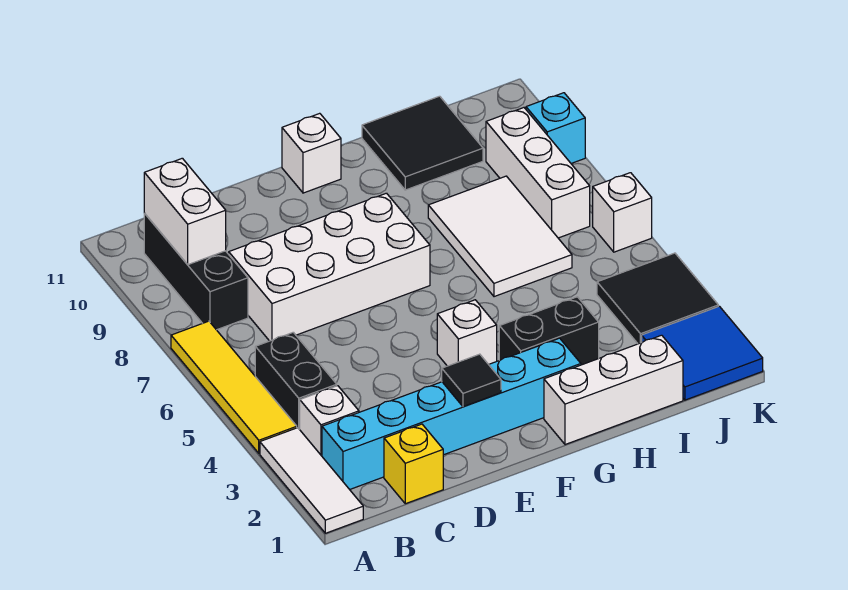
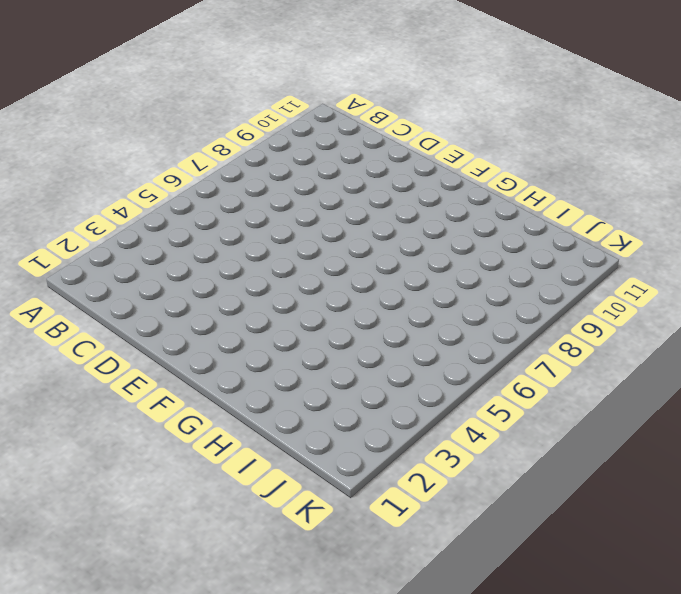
none -> white tile A1:A3 level 1
none -> yellow tile A4:A7 level 1
none -> cyan brick B2:G2 level 1

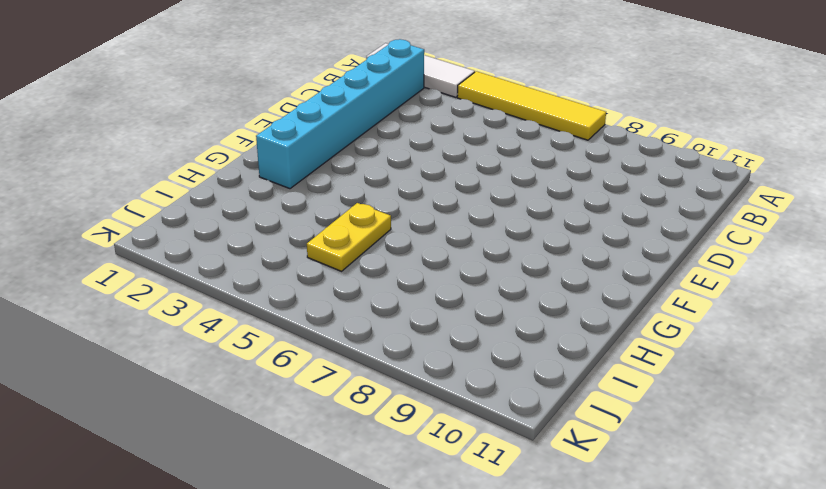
yellow plate H5:I5 level 1 -> none
none -> white brick B3 level 1
none -> black brick B4:B5 level 1
none -> black brick B8:B10 level 1

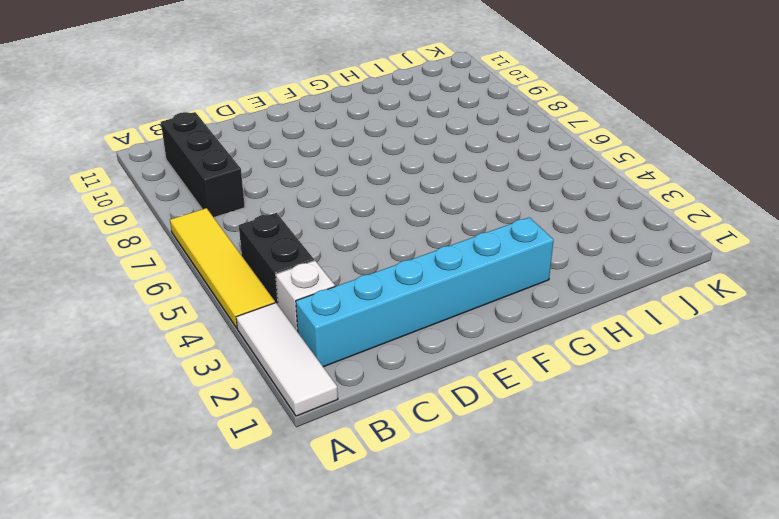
none -> yellow brick C1 level 1
none -> white brick C7:F8 level 1
none -> white brick F4 level 1

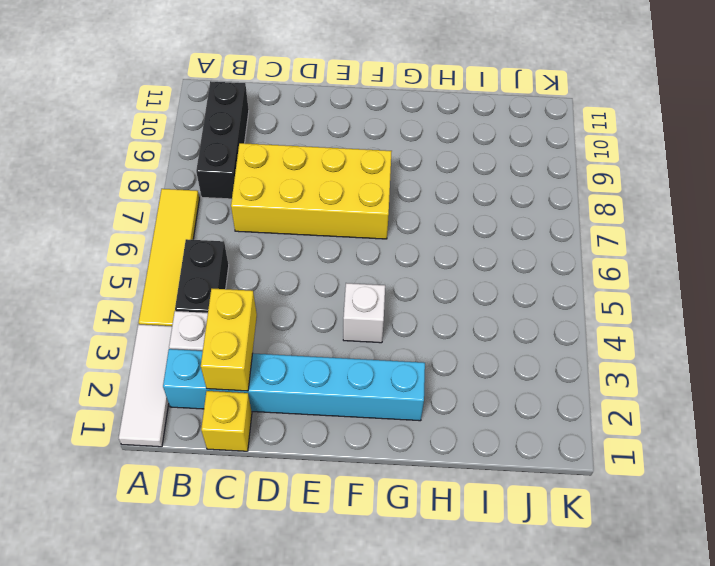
yellow brick C2:C3 level 2 -> none
yellow brick C7:F8 level 1 -> white brick C7:F8 level 1
none -> white brick F11 level 1
none -> white brick G1:I1 level 1
none -> black brick G3:H3 level 1

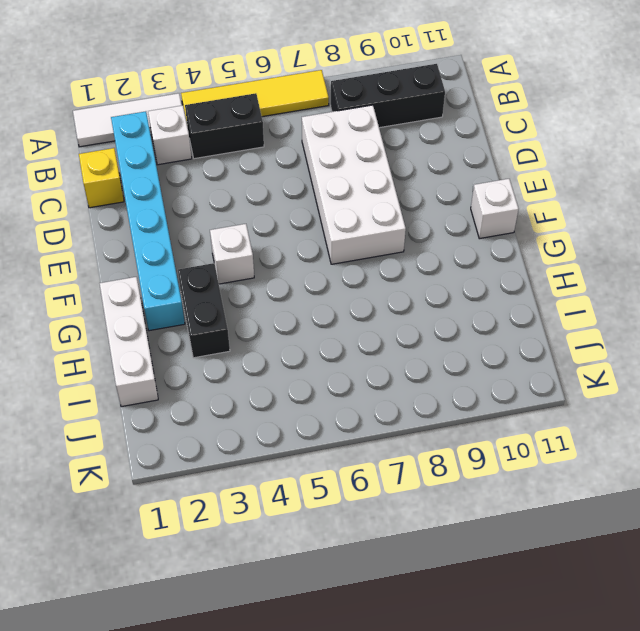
none -> white tile H6:I8 level 1
none -> black tile H10:I11 level 1
none -> blue tile J1:K2 level 1

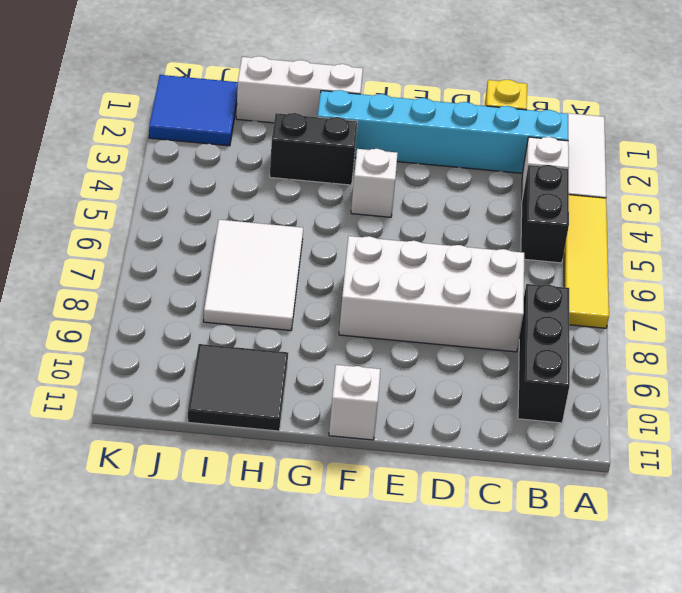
none -> black tile J3:K4 level 1
none -> white brick J7:J9 level 1
none -> white brick K6 level 1

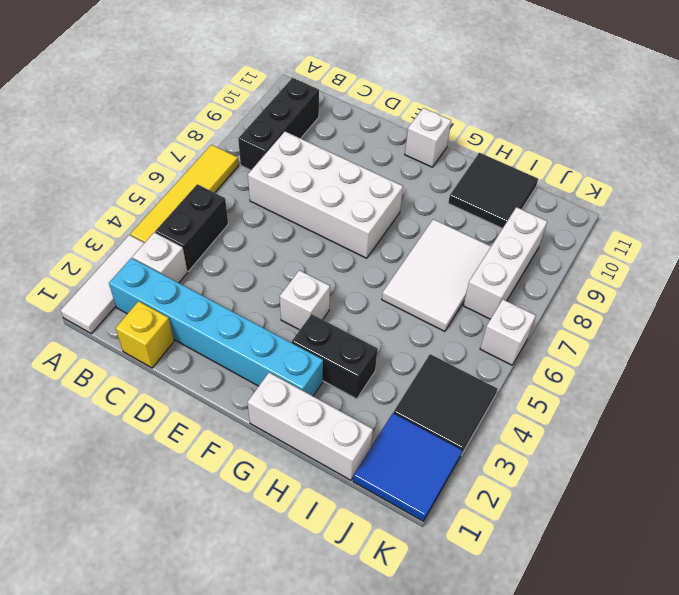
none -> cyan brick K9 level 1
none -> white brick B9:B10 level 2
none -> black tile E2 level 2

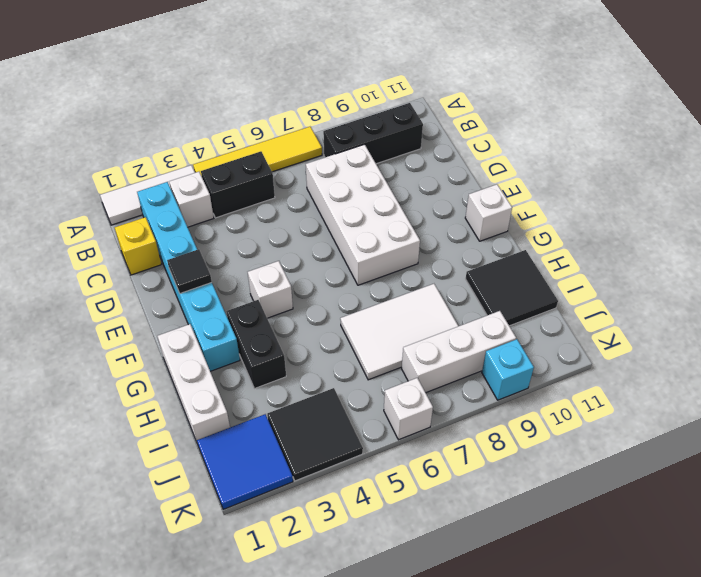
none -> white brick B9:B10 level 2

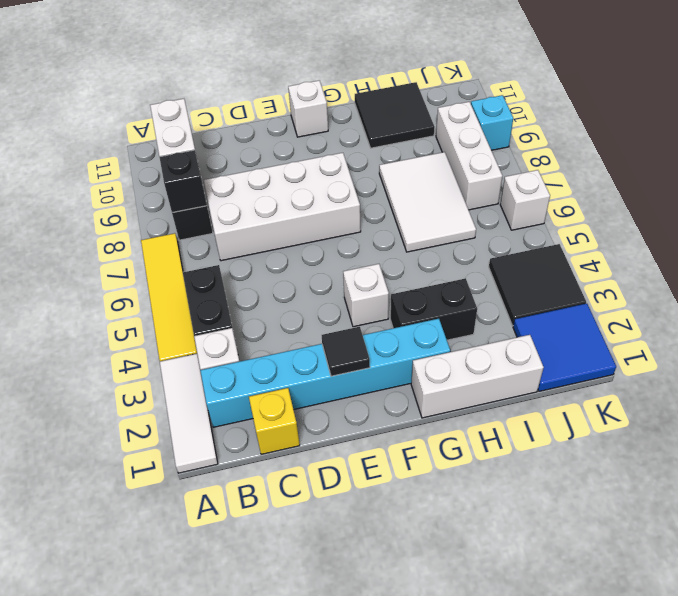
black brick B8 level 2 -> none

